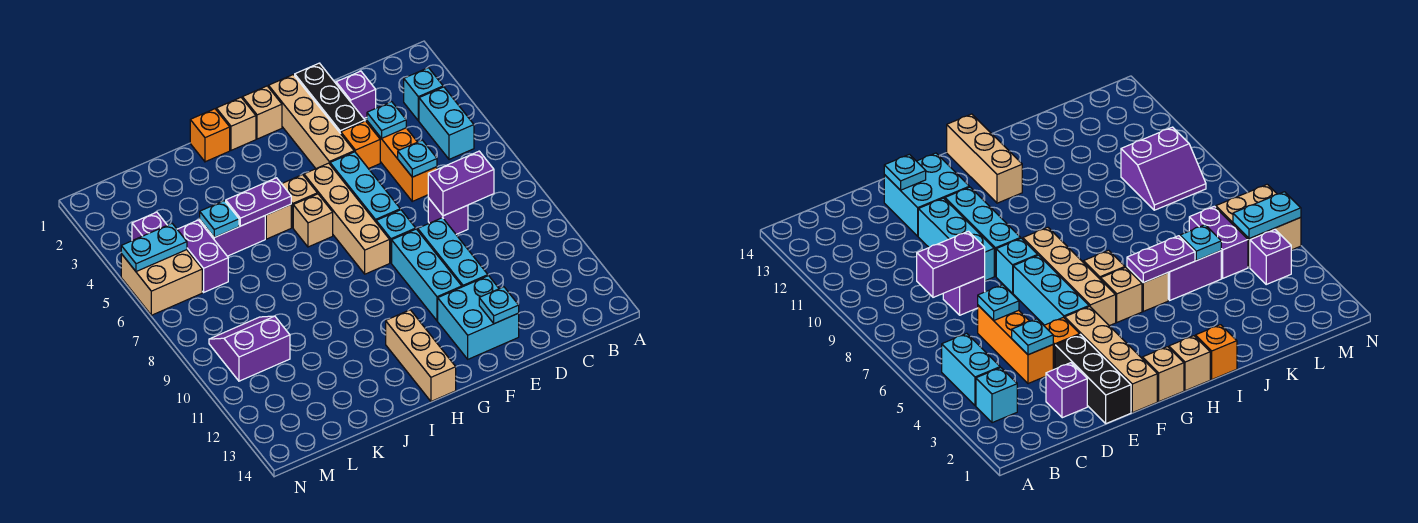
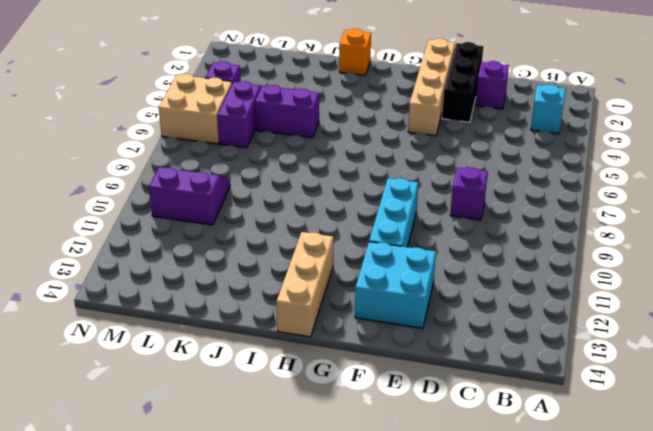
none -> cyan brick B4:B5 level 1
none -> orange brick D4:D6 level 1
none -> orange brick E4 level 1
none -> cyan brick E9:E11 level 1

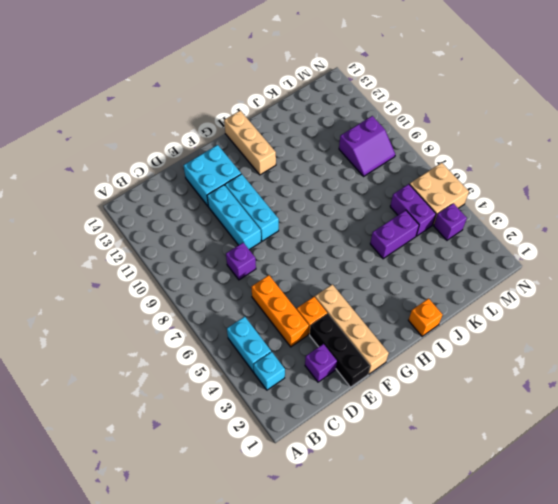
none -> cyan brick F5:F7 level 1
none -> cyan brick F8 level 1
none -> tan brick G1 level 1
none -> tan brick G5:G8 level 1

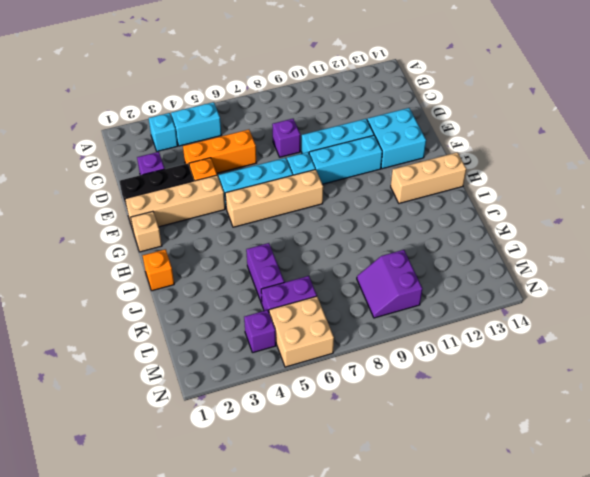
none -> tan brick H1 level 1
none -> tan brick H5 level 1
none -> tan brick H6 level 1
none -> tan brick I5 level 1

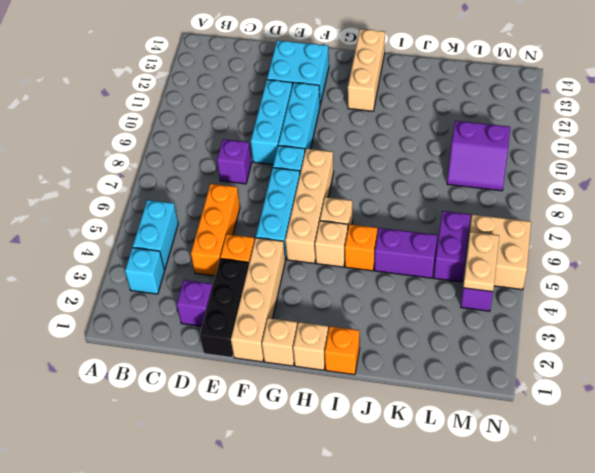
orange brick I5 level 1 -> tan brick I5 level 1
tan plate M4:M5 level 2 -> cyan plate M5:N5 level 2
none -> purple brick C8:D8 level 2
none -> cyan plate D4 level 2
none -> cyan plate D6 level 2
none -> cyan plate E13 level 2

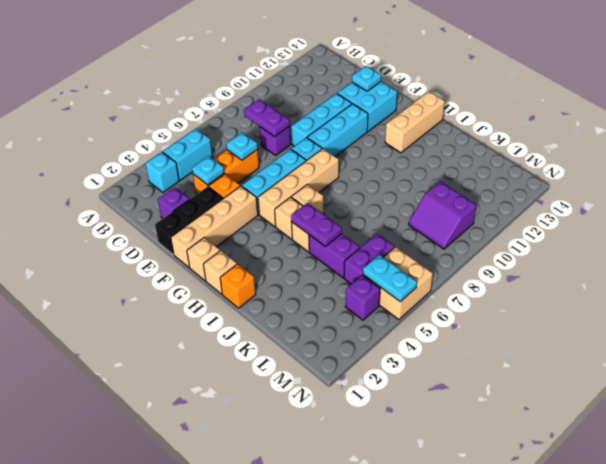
purple plate C8:D8 level 2 -> purple brick C8:D8 level 2
none -> cyan plate K5 level 2

